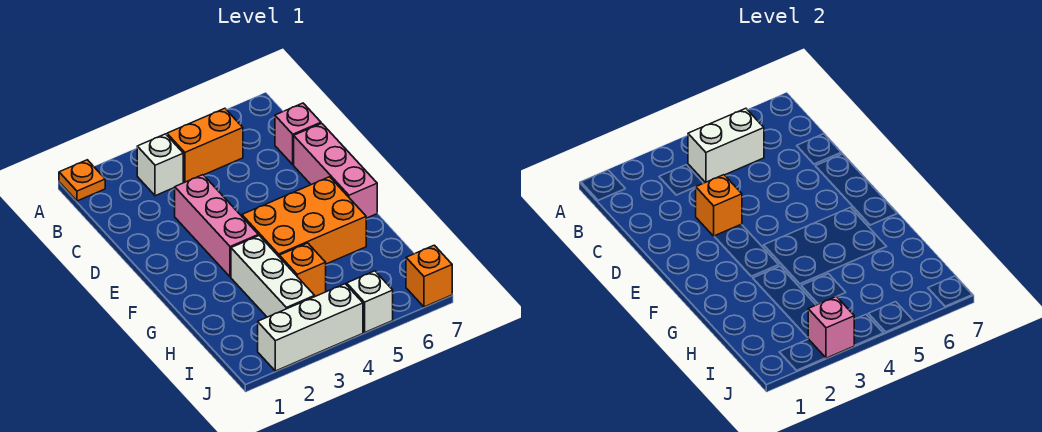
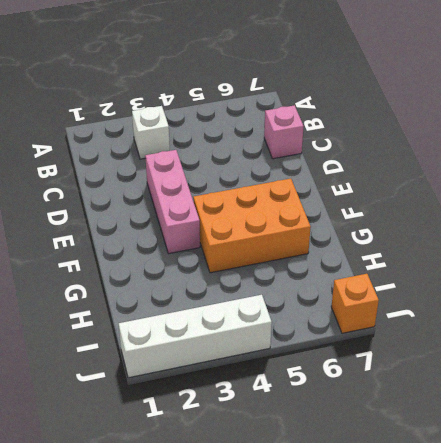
white brick J1:J4 level 1 -> white brick J2:J4 level 1
none -> orange plate A1 level 1
none -> orange brick B4:B5 level 1
none -> pink brick D7:F7 level 1

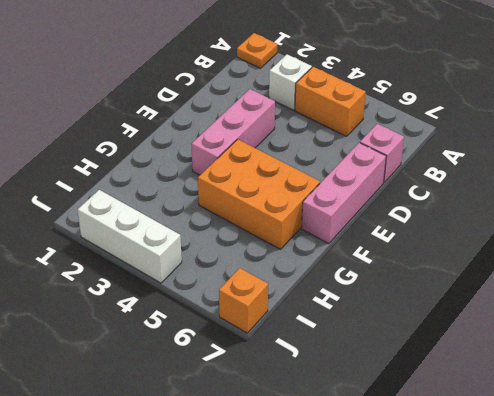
none -> white brick G3:I3 level 1
none -> orange brick H4 level 1
none -> white brick J5 level 1

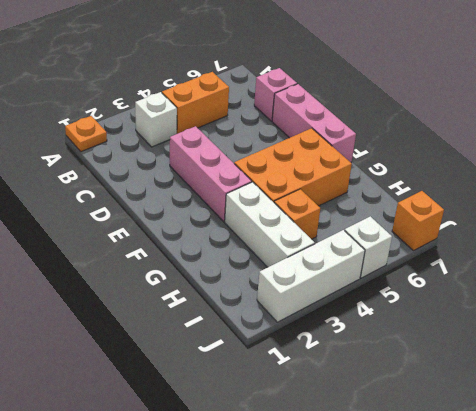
none -> white brick B4:B5 level 2
none -> orange brick D3 level 2
none -> pink brick J3 level 2

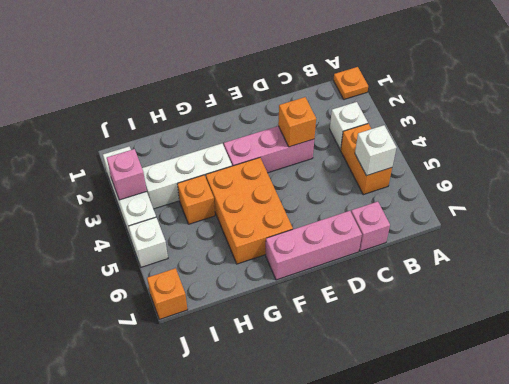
white brick B5 level 2 -> white brick B4:B5 level 2

